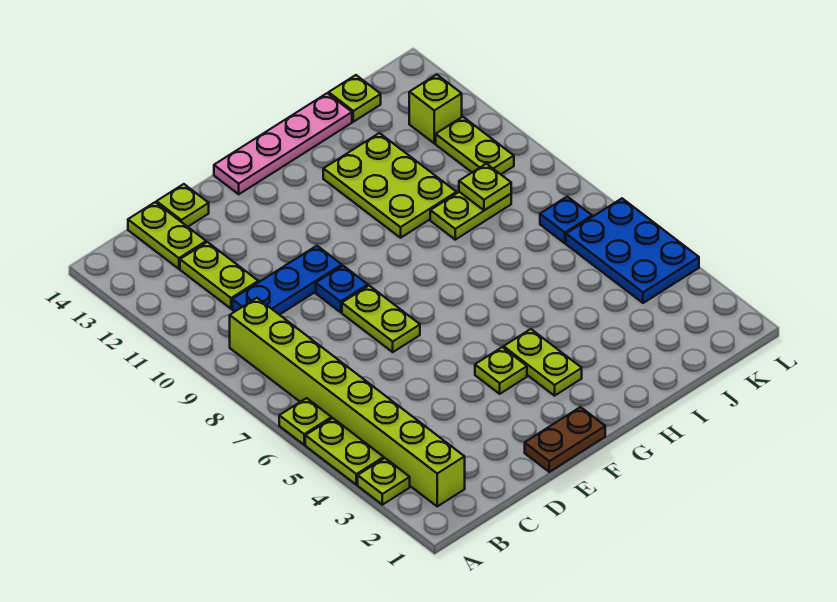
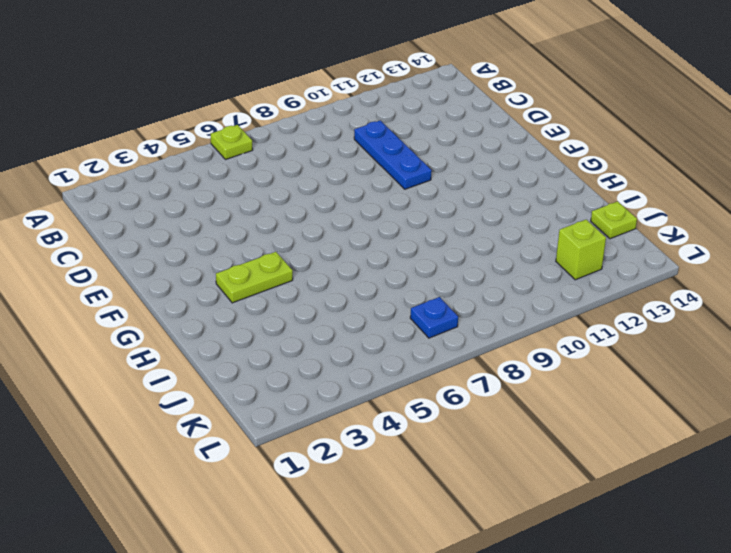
none -> lime plate A3 level 1
none -> lime plate A4:A5 level 1
none -> lime brick B2:B9 level 1

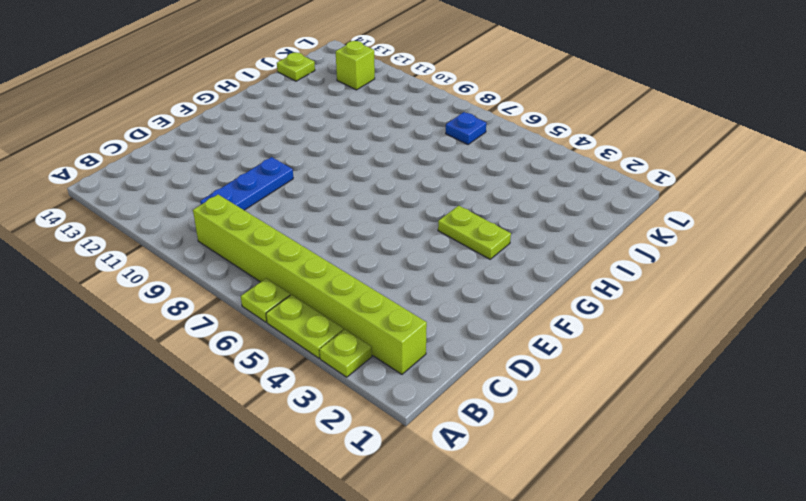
none -> lime plate C11:C12 level 1
none -> lime plate C13:C14 level 1
none -> lime plate D14 level 1

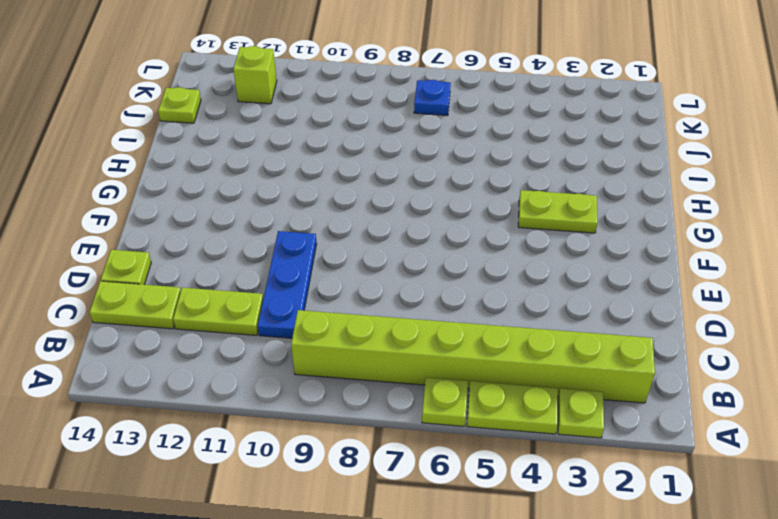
none -> brown plate E1:F1 level 1
none -> lime plate E7:E8 level 1
none -> blue plate E9 level 1

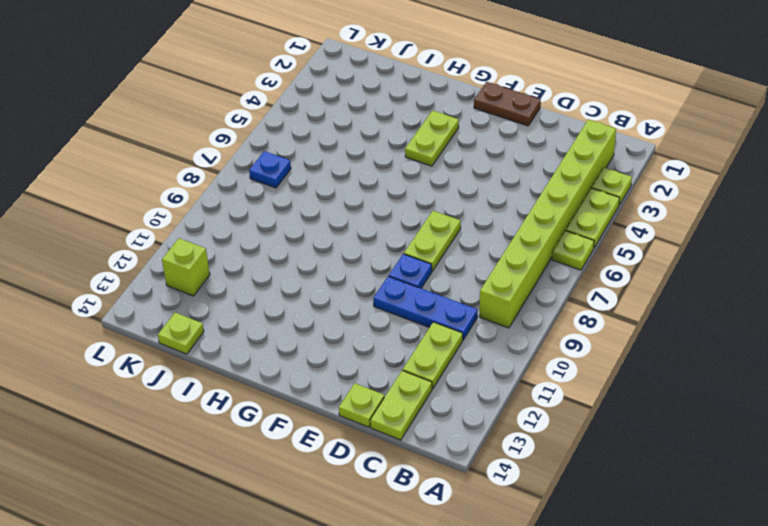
none -> lime plate F4 level 1
none -> pink plate F14:I14 level 1
none -> lime plate H10:I12 level 1

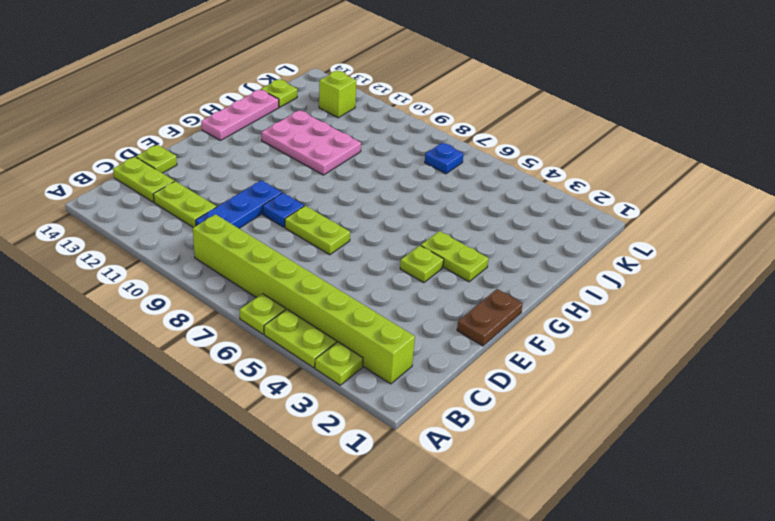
pink plate G14:I14 level 1 -> pink plate F14:I14 level 1
pink plate H10:I12 level 1 -> lime plate H10:I12 level 1
none -> lime plate I9:J9 level 1
none -> blue plate K4:L6 level 1
none -> lime plate K10:K11 level 1

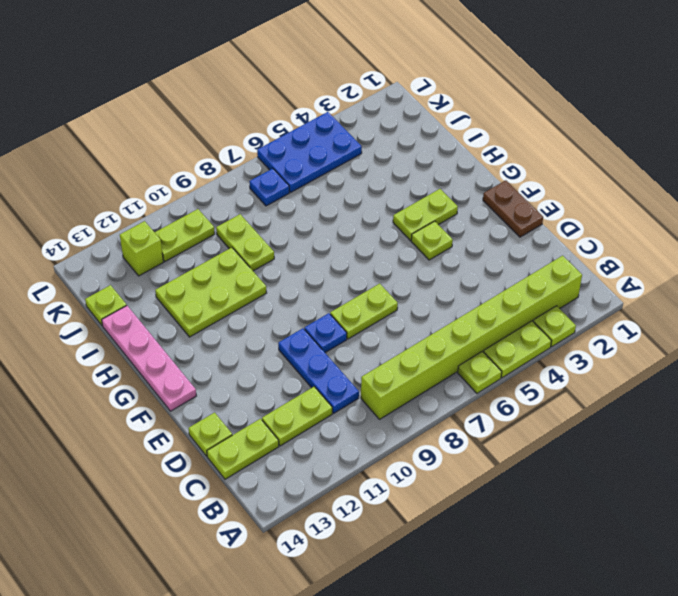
none -> lime plate J9 level 2

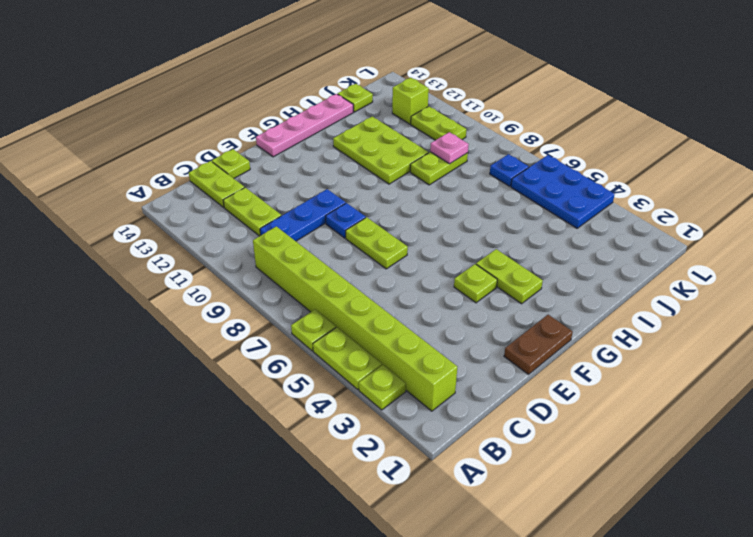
pink plate J9 level 2 -> lime plate J9 level 2

